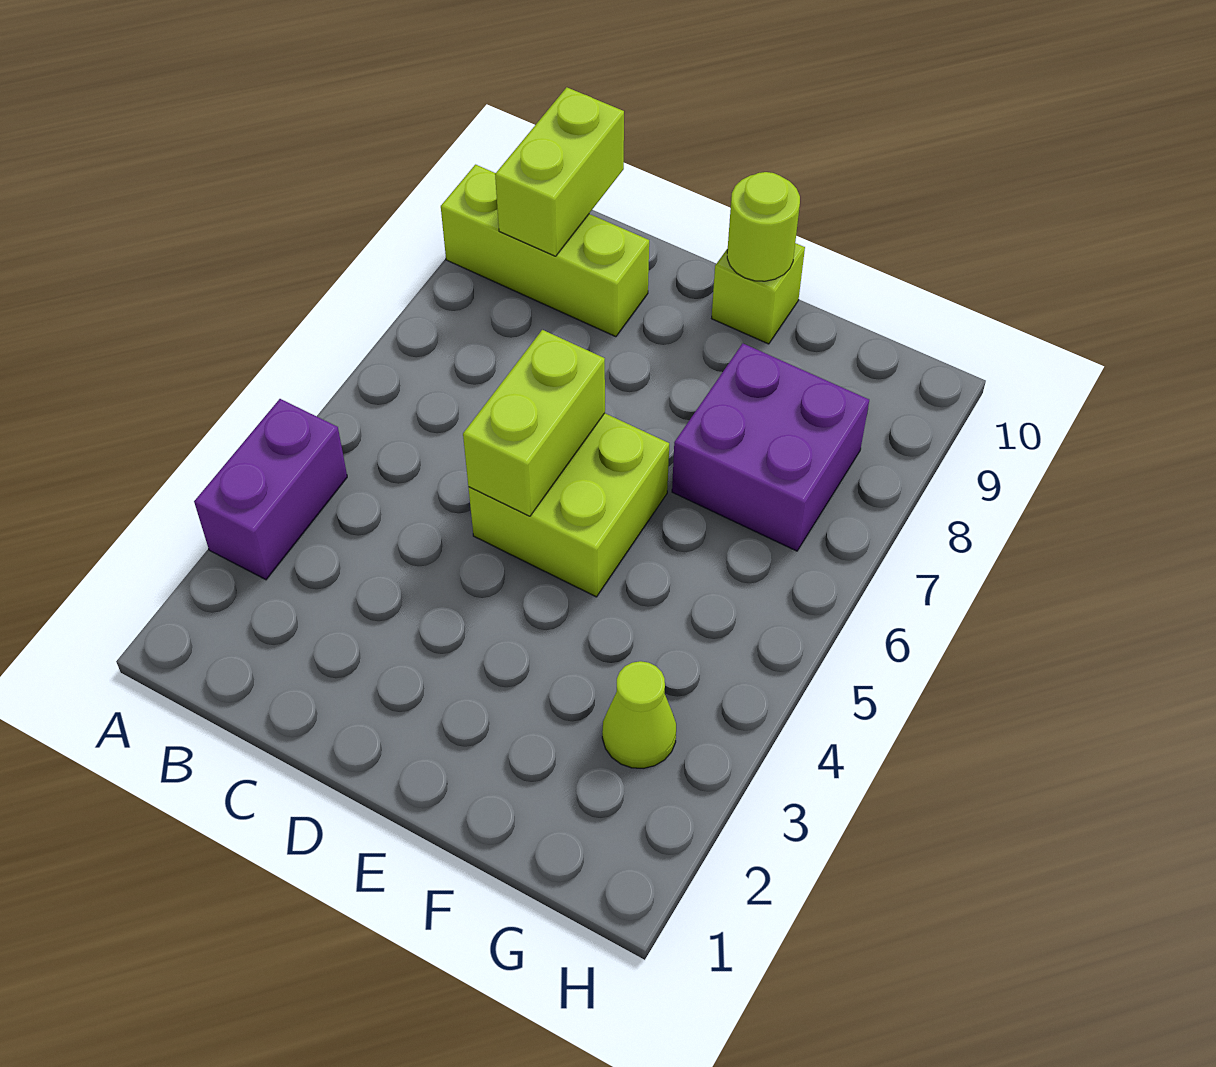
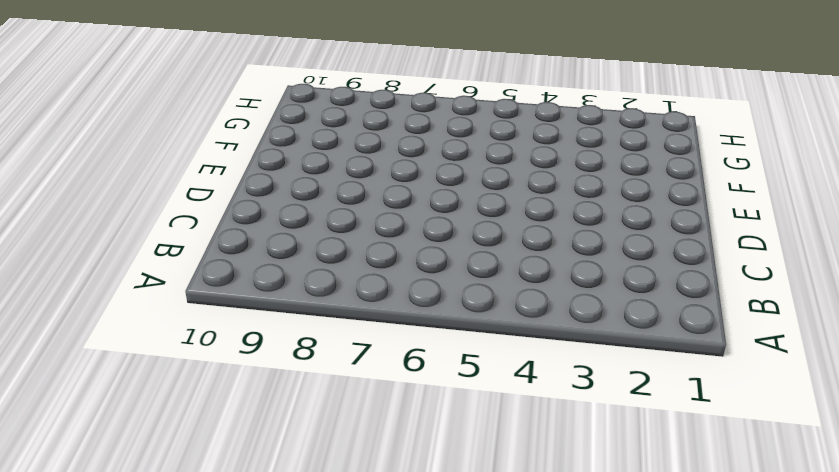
none -> purple brick A3:A4 level 1
none -> lime brick A9:C9 level 1

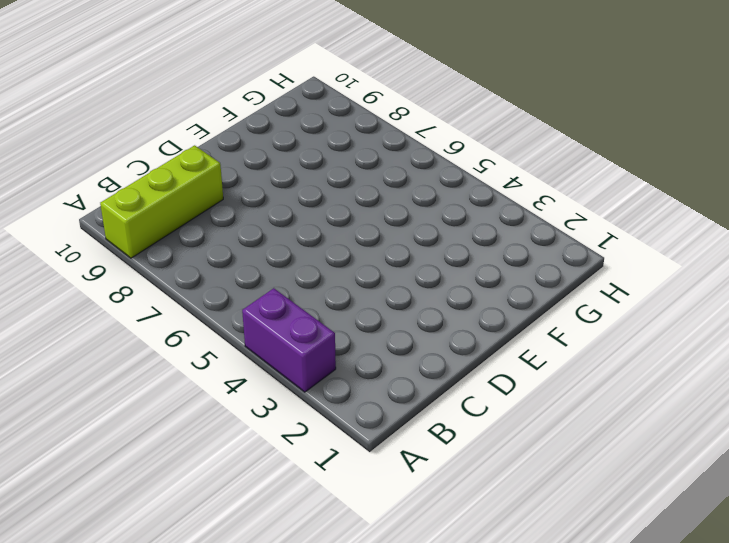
none -> lime brick D5:E6 level 1
none -> lime brick E10 level 1

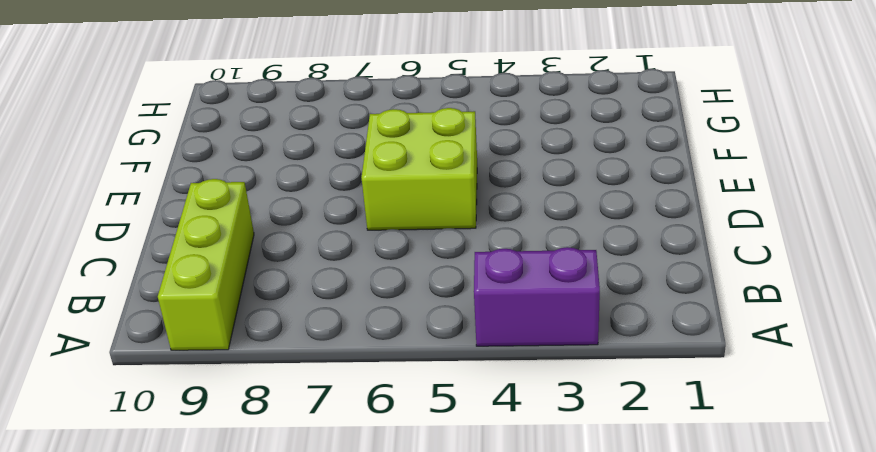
none -> lime brick E10 level 1
none -> purple brick F7:G8 level 1

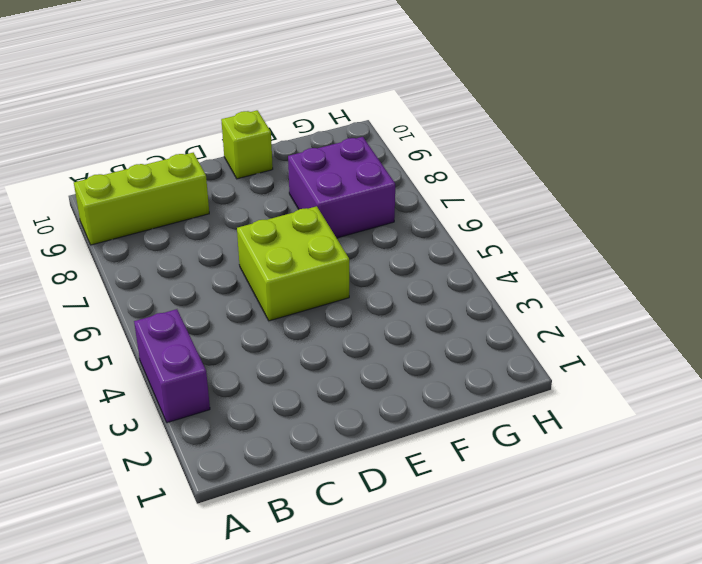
none -> lime cone G3 level 1
none -> lime brick B9:B10 level 2

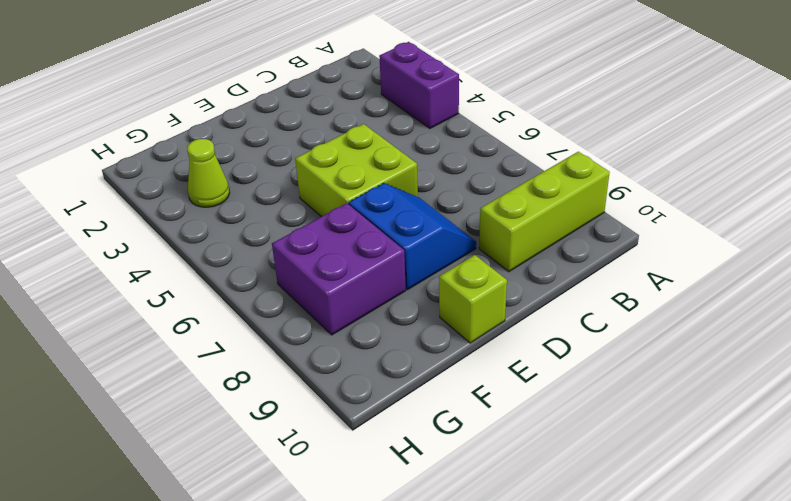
blue slope D7:E8 level 1 top E -> none
none -> lime brick B9:B10 level 2
none -> lime brick D5:D6 level 2

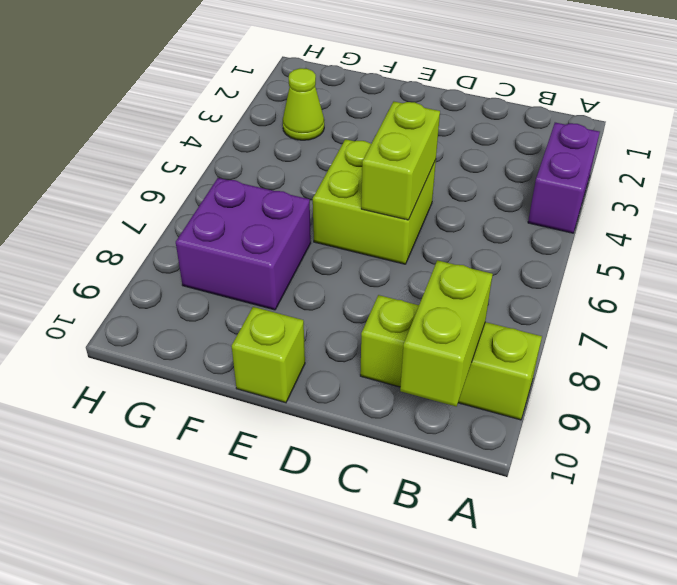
none -> lime round brick E10 level 2

